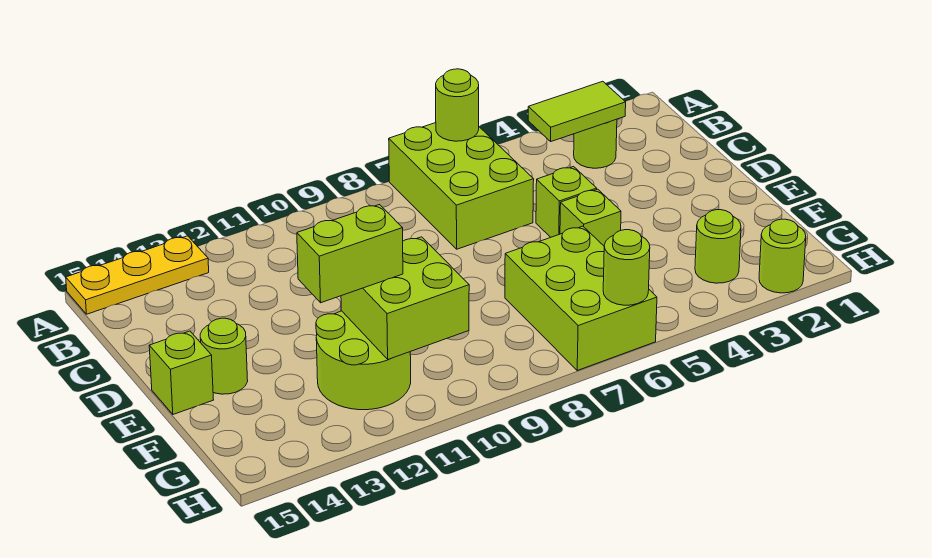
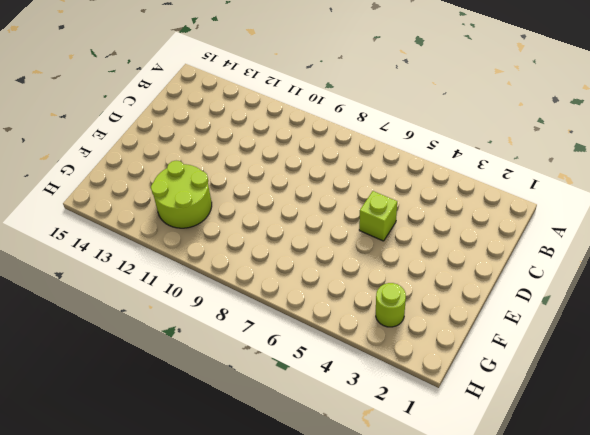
none -> lime brick A6:C7 level 1
none -> yellow plate A13:A15 level 1
none -> lime round brick B3 level 1

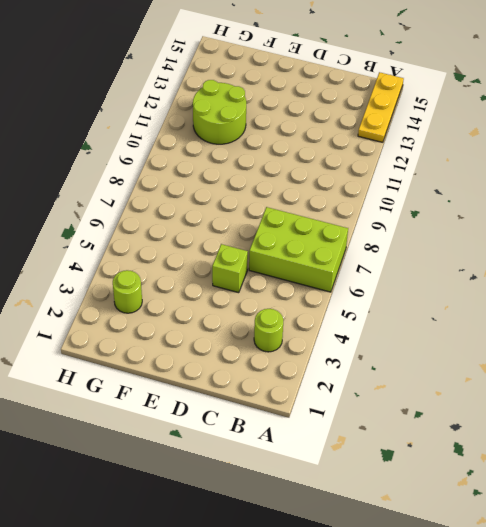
none -> lime brick E5 level 1
none -> lime round brick E14 level 1
none -> lime brick E15 level 1

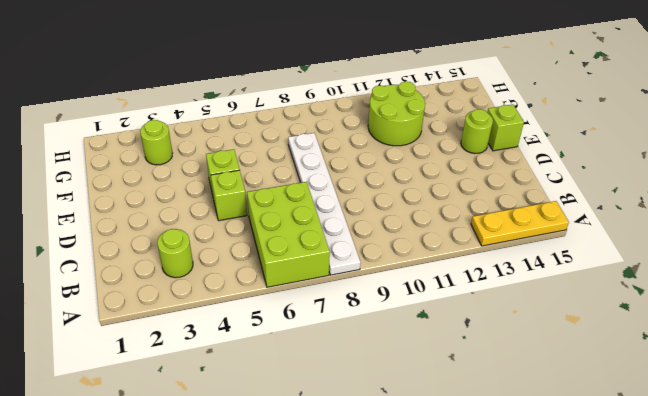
white plate A8:F8 level 1 -> none
none -> lime brick F6:H7 level 1
none -> lime round brick H2 level 1
none -> lime round brick A6 level 2

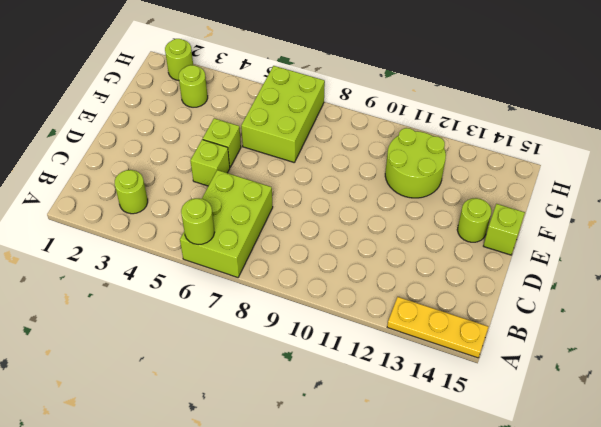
none -> lime tile B3:B4 level 2
none -> lime brick F10:G11 level 2
none -> lime round brick H6 level 2

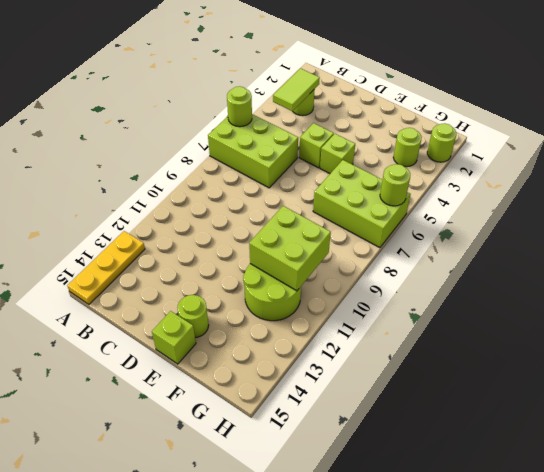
none -> lime brick F11:F12 level 3

